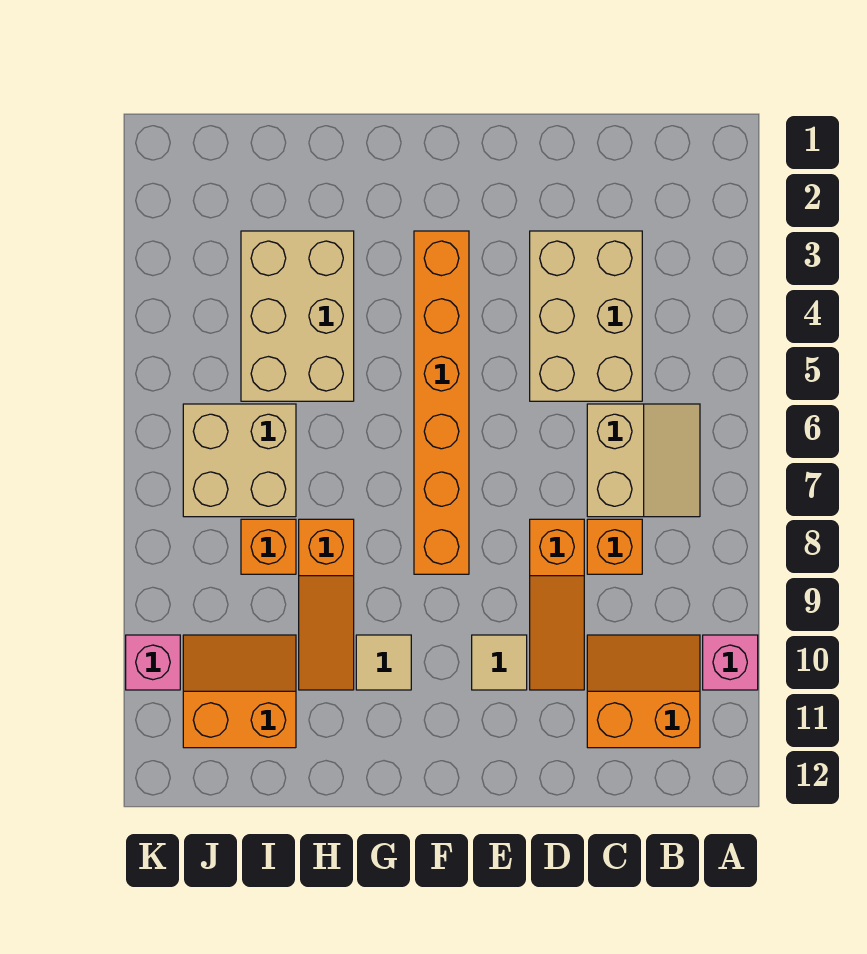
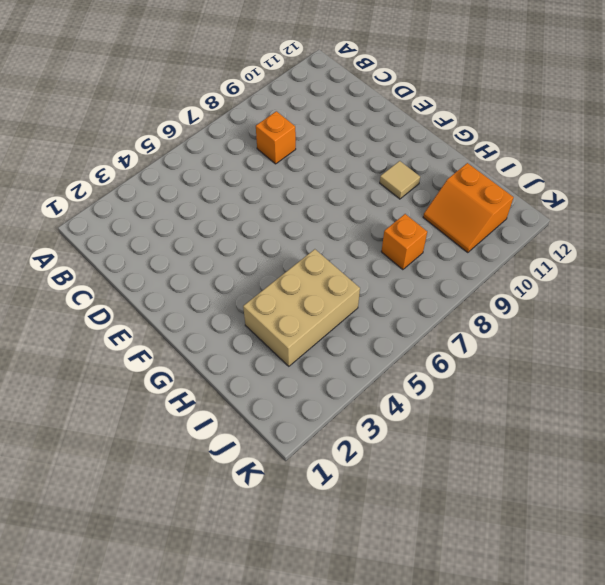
none -> pink brick A10 level 1
none -> tan slope B6:C7 level 1 top C
none -> orange slope B10:C11 level 1 top 11

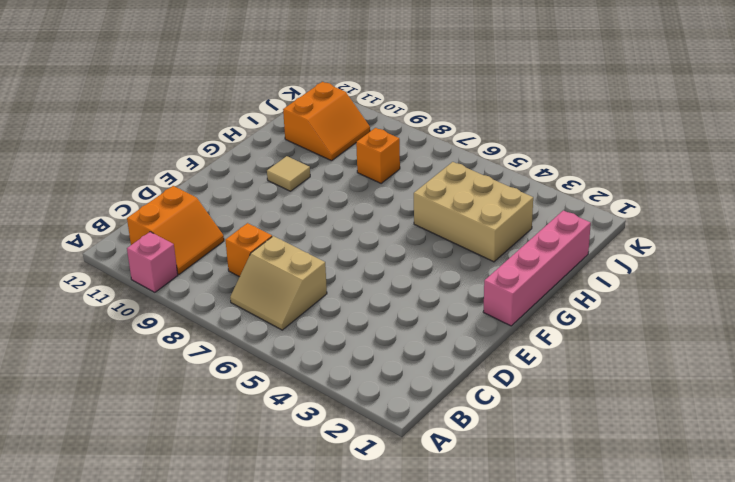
pink brick F1:I1 level 1 -> none
none -> tan brick C3:D5 level 1
none -> orange slope D8:D10 level 1 top 8
none -> tan tile E10 level 1

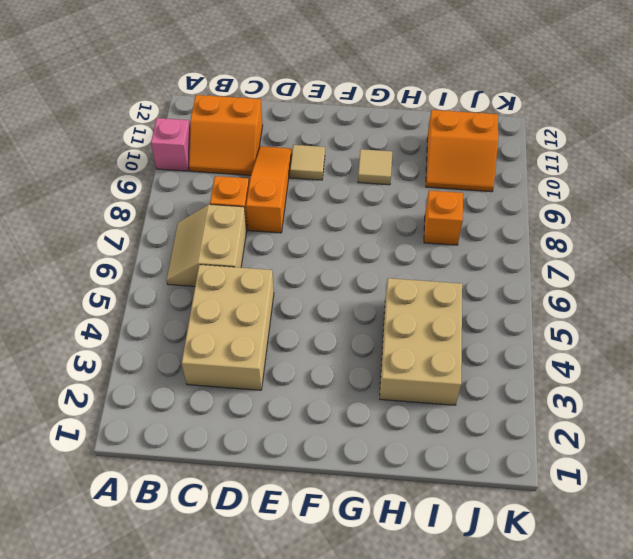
none -> orange brick F3:F8 level 1
none -> orange slope H8:H10 level 1 top 8
none -> tan brick I6:J7 level 1

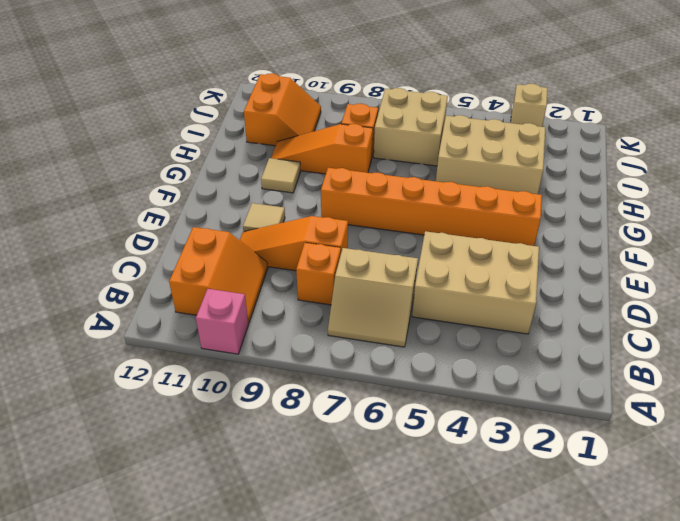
tan brick K3 level 1 -> none
none -> pink brick K10 level 1

